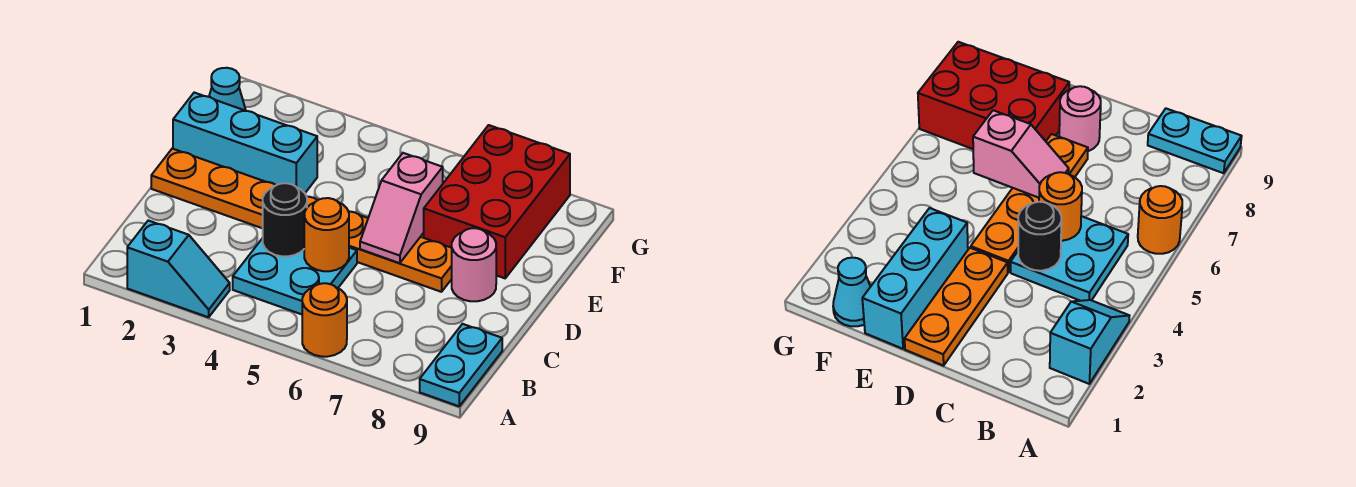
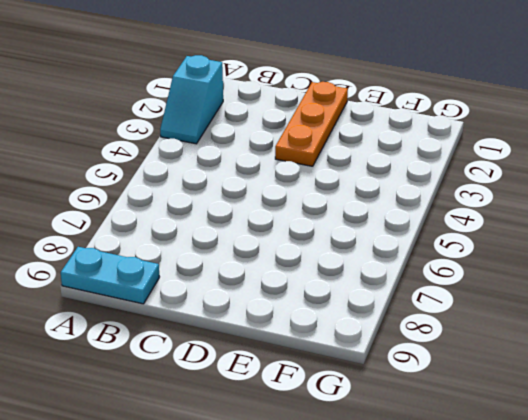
none -> orange round brick A6 level 1
none -> cyan plate B4:C5 level 1
none -> orange plate D4:D7 level 1

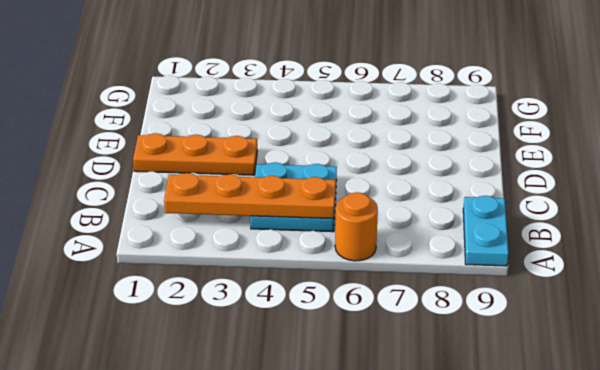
orange plate B2:B5 level 2 -> orange plate D4:D7 level 1
none -> cyan slope A2:A3 level 1 top 2
none -> pink round brick D8 level 1
none -> cyan brick E1:E3 level 1

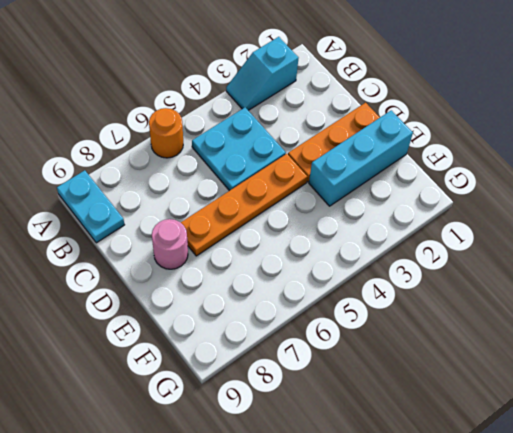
none -> red brick E7:G8 level 1
none -> cyan cone F1 level 1
none -> black round brick C4 level 2

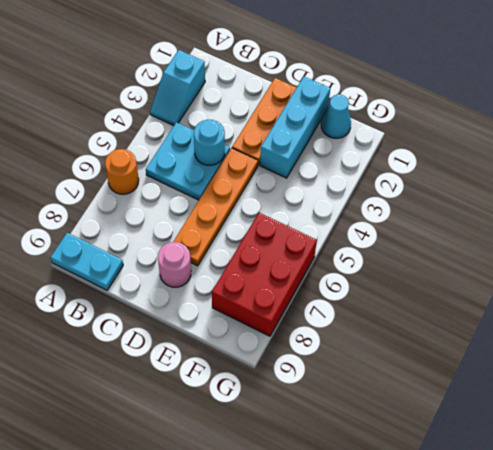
cyan round brick C4 level 2 -> black round brick C4 level 2
red brick F6:G8 level 1 -> red brick E7:G8 level 1
none -> orange round brick C5 level 2
none -> pink slope D6:E6 level 2 top E

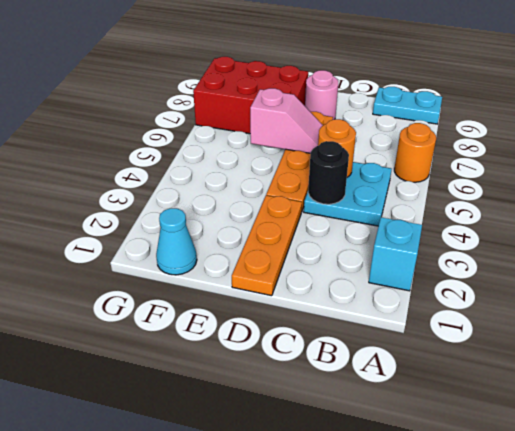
none -> cyan brick E1:E3 level 1

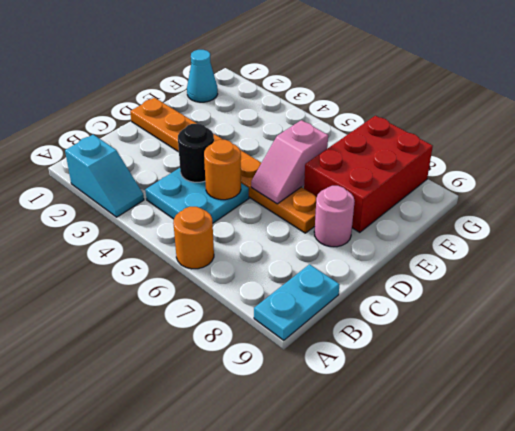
none -> cyan brick E1:E3 level 1

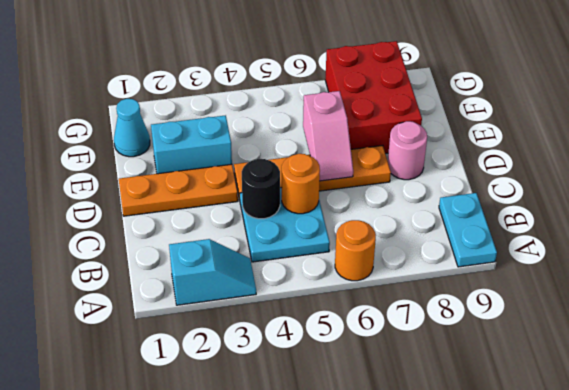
cyan brick E2:E3 level 1 -> cyan brick E1:E3 level 1

